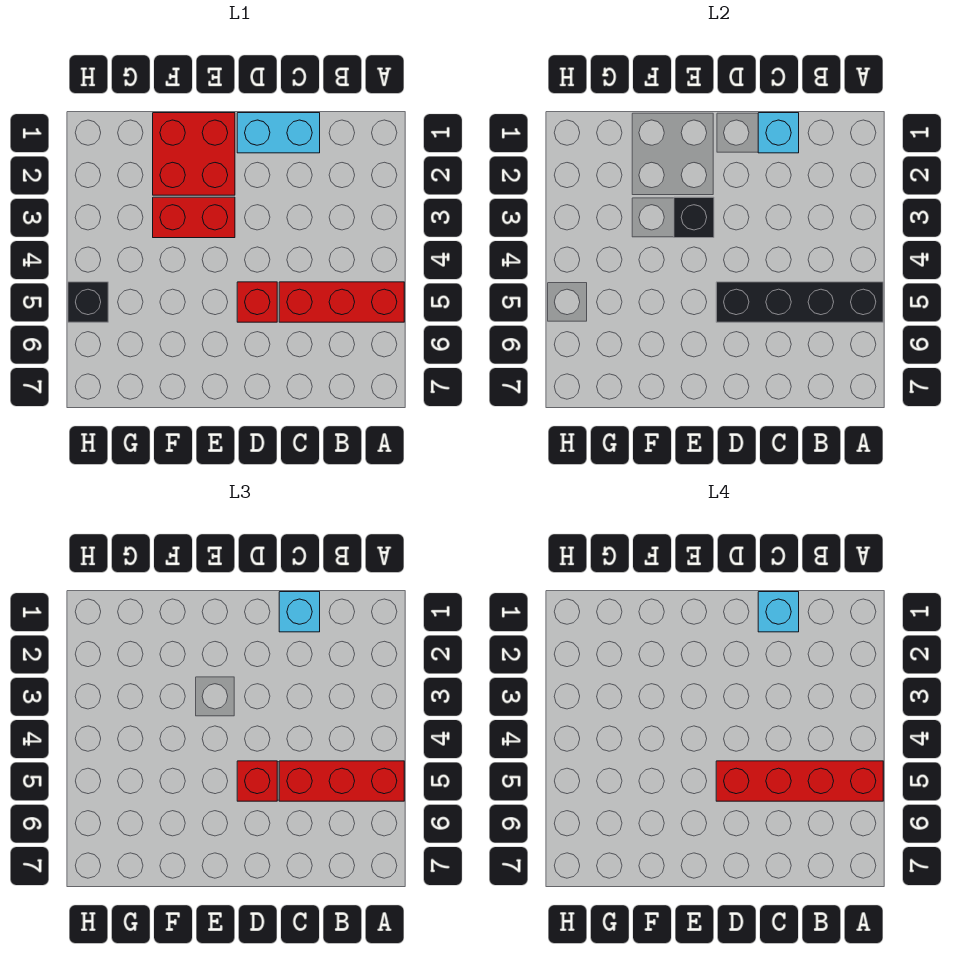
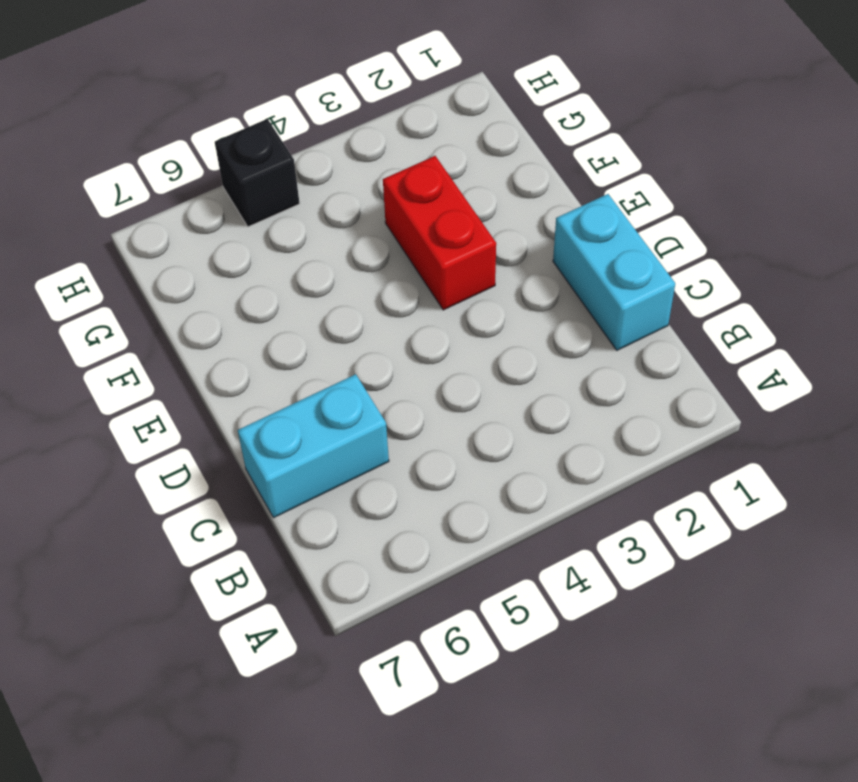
cyan brick C6:C7 level 1 -> none
none -> red brick A5:C5 level 1
none -> red brick D5 level 1
none -> red brick E1:F2 level 1

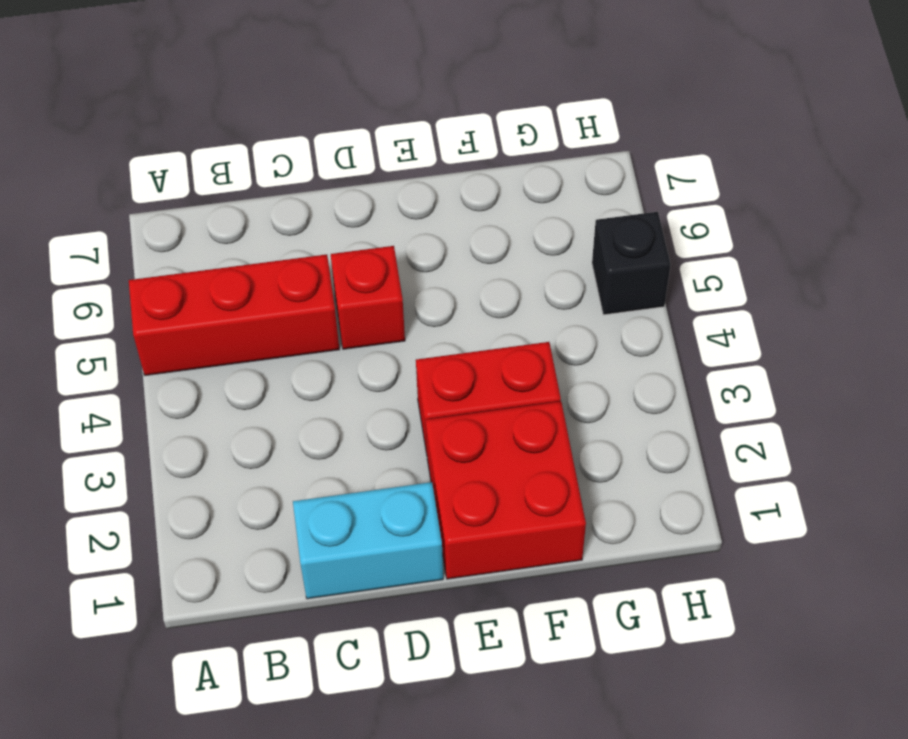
none -> black brick A5:D5 level 2
none -> cyan brick C1 level 2
none -> black brick E3 level 2

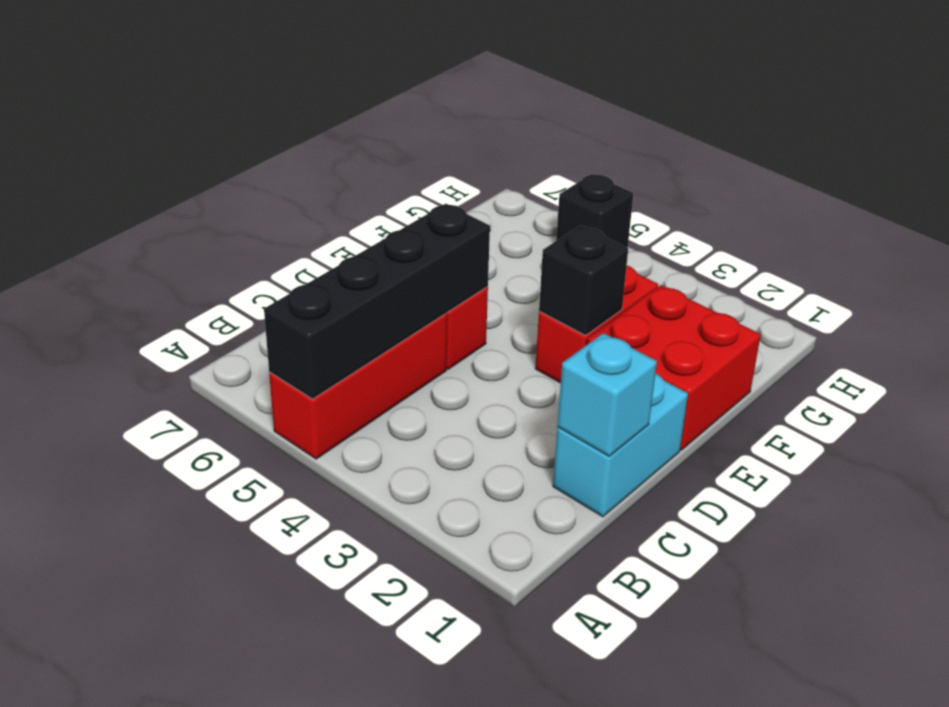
none -> red brick A5:C5 level 3
none -> cyan brick C1 level 3
none -> red brick D5 level 3

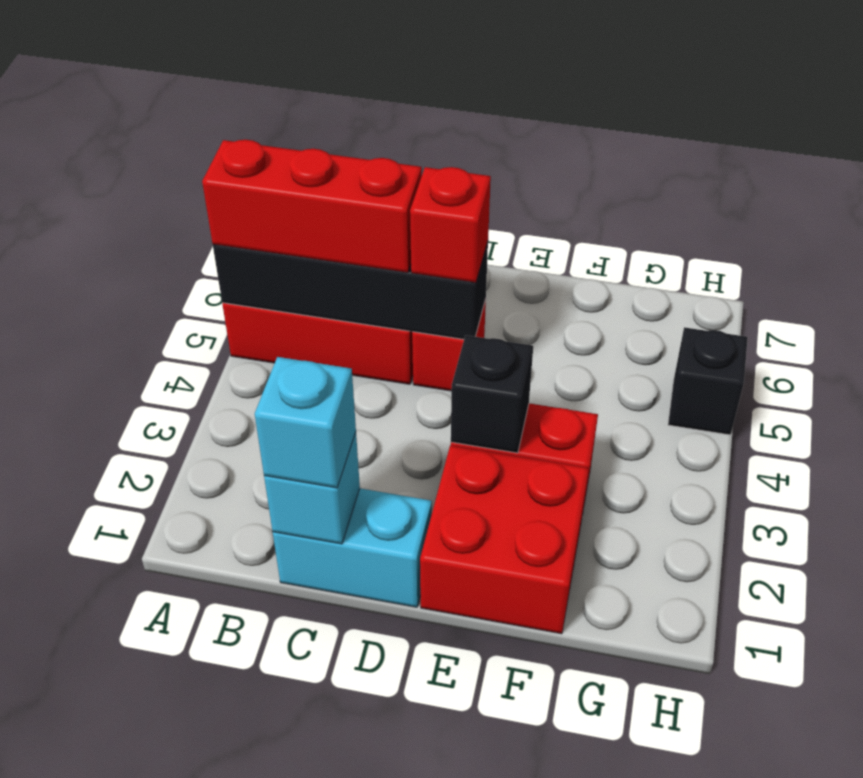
none -> red brick A5:D5 level 4
none -> cyan brick C1 level 4

